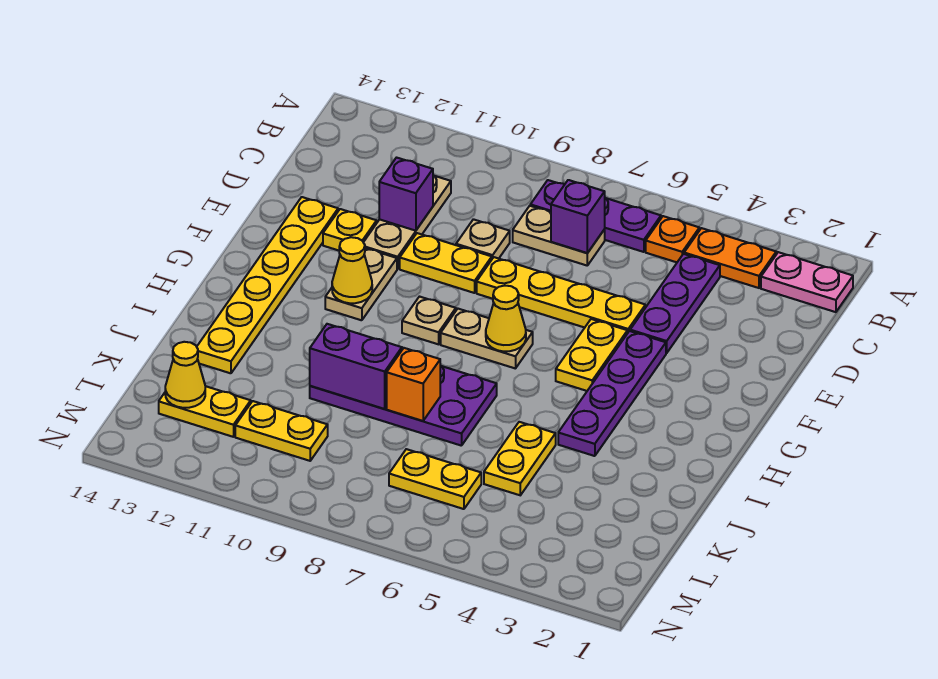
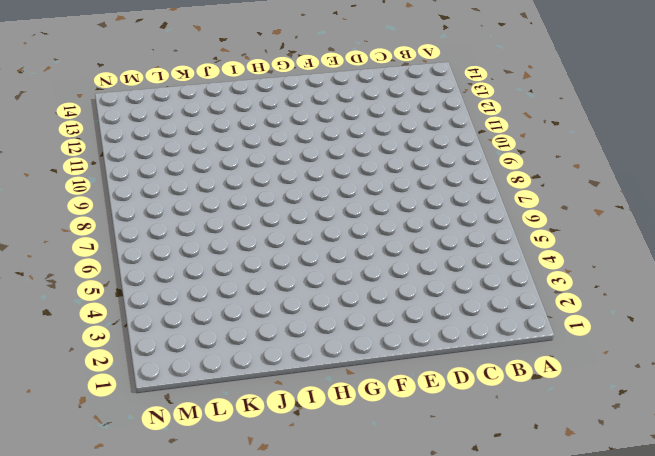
none -> pink plate B1:B2 level 1
none -> orange plate B3:B4 level 1
none -> orange plate B5 level 1

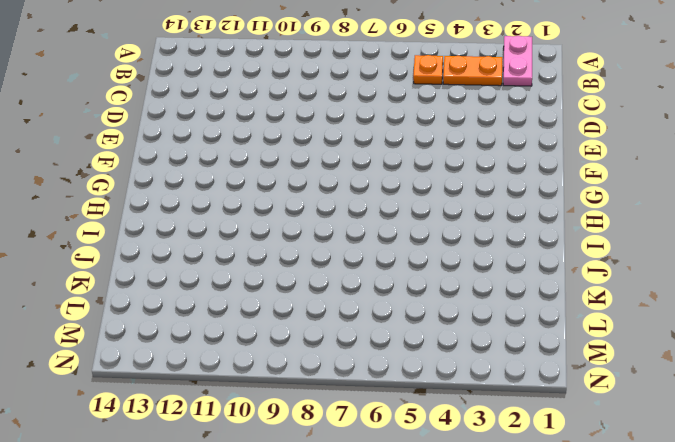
pink plate A2:B2 level 1 -> pink plate B1:B2 level 1
none -> purple plate B6:B8 level 1
none -> purple plate C4:E4 level 1
none -> tan plate C7:C8 level 1

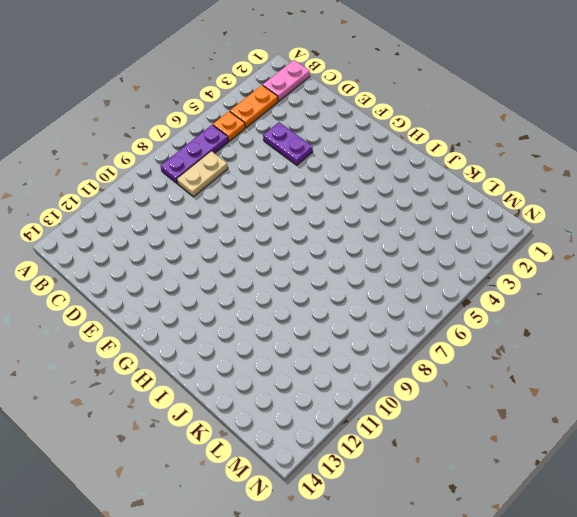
purple plate D4:E4 level 1 -> purple plate C4:E4 level 1
none -> tan plate C11:E11 level 1
none -> tan plate D9 level 1
none -> yellow plate E5:E8 level 1

